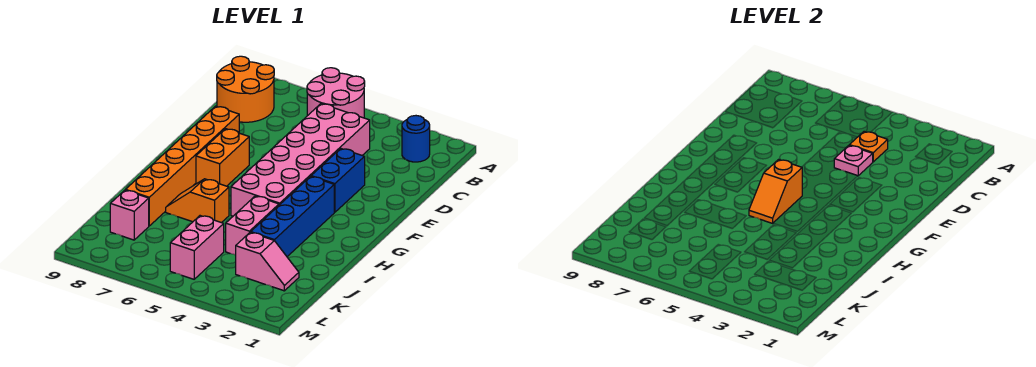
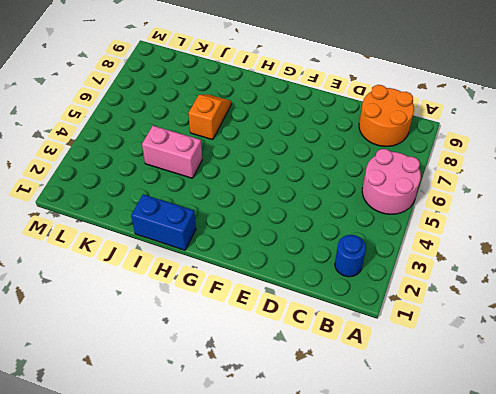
blue brick H1:I1 level 1 -> blue brick E3:F3 level 1
none -> pink brick C4:H5 level 1
none -> orange brick E8:J8 level 1
none -> orange brick F7:G7 level 1

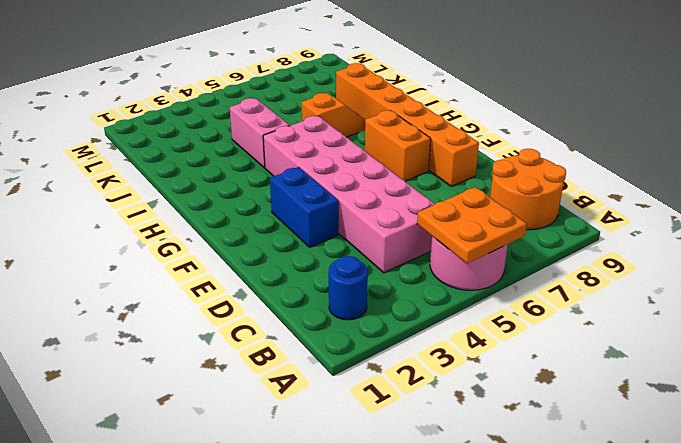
orange plate A5:B6 level 2 -> none
none -> blue brick G3:J3 level 1
none -> pink slope K2:K3 level 1 top 3
none -> pink brick K5:L5 level 1

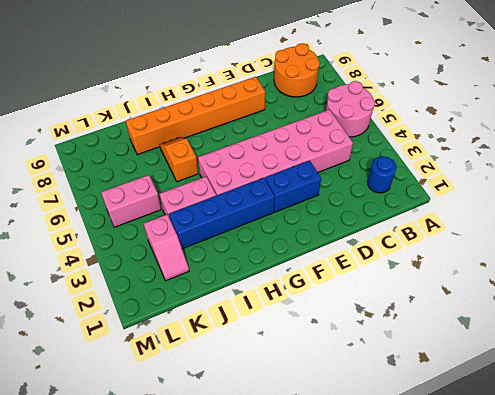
none -> orange brick F7:G7 level 1
none -> pink brick K8 level 1
none -> orange plate C4 level 2

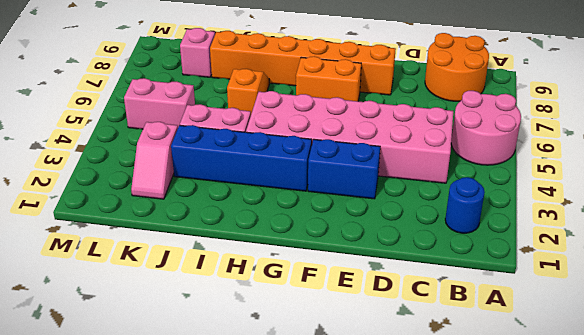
none -> orange plate C4 level 2
none -> pink plate D4 level 2
none -> orange slope G5:H5 level 2 top G

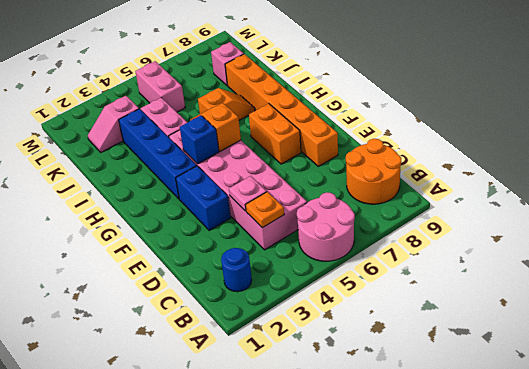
blue brick G4 level 2 -> none

